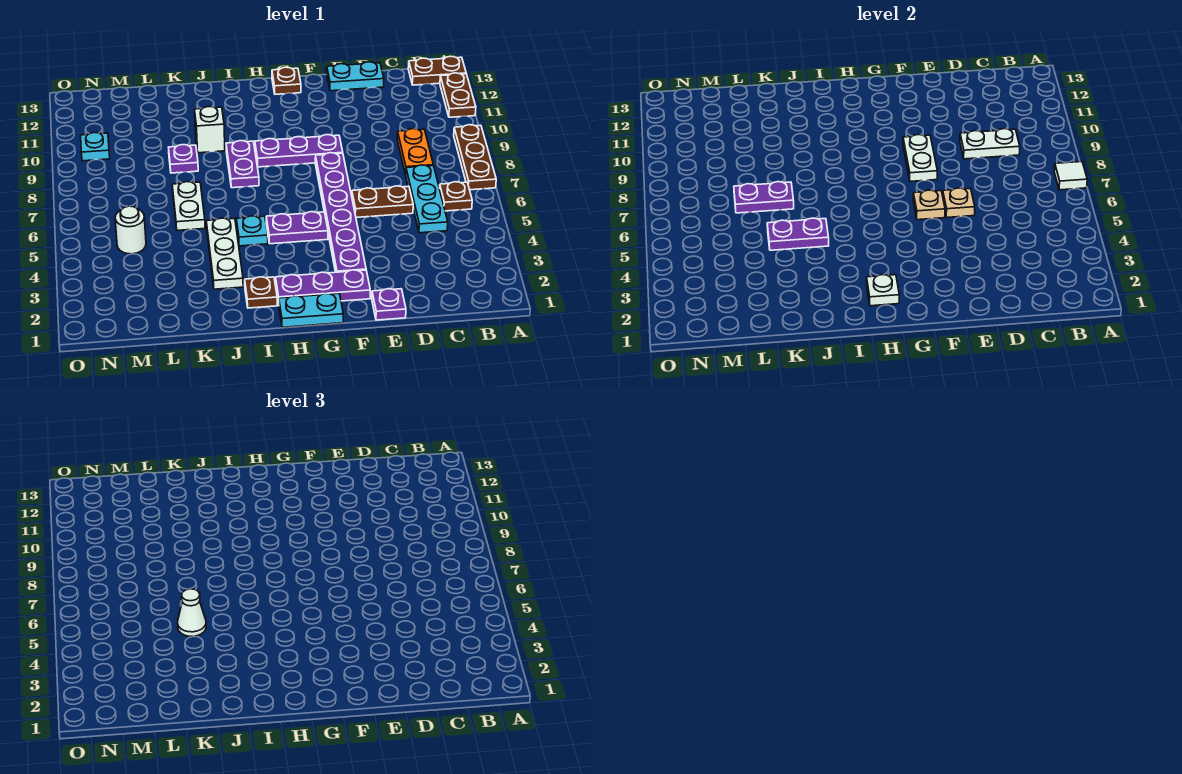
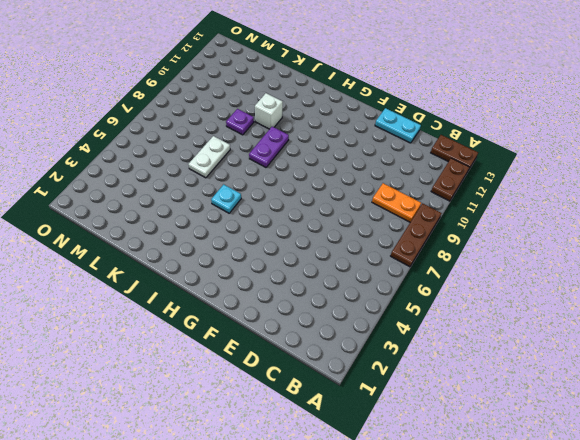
orange plate B9:C9 level 1 -> orange plate C8:C9 level 1
none -> brown plate B6 level 1
none -> cyan plate C5:C7 level 1
none -> brown plate D6:E6 level 1
none -> purple plate E1 level 1

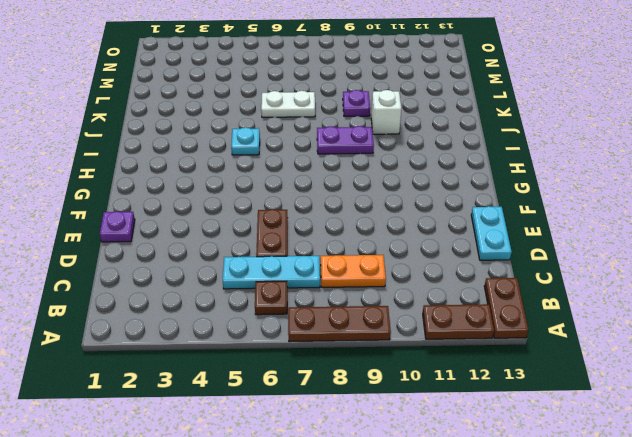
none -> purple plate F2:H2 level 1
none -> purple plate F3:F8 level 1
none -> purple plate F9:H9 level 1
none -> cyan plate G1:H1 level 1

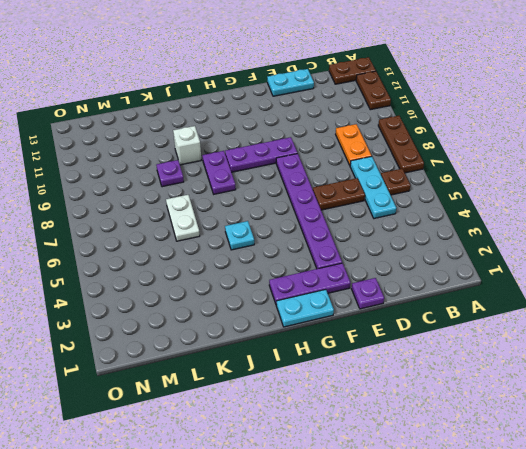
none -> purple plate G5:H5 level 1
none -> brown plate G13 level 1
none -> brown plate I2 level 1
none -> white plate J3:J5 level 1

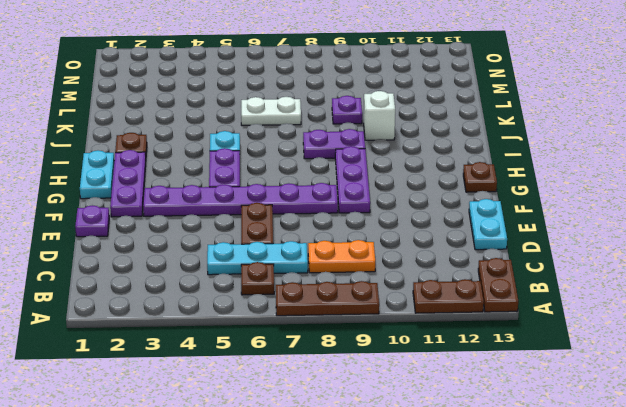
none -> white plate J3:J5 level 1
none -> white round brick M5 level 1
none -> cyan plate N10 level 1
none -> white tile A7 level 2

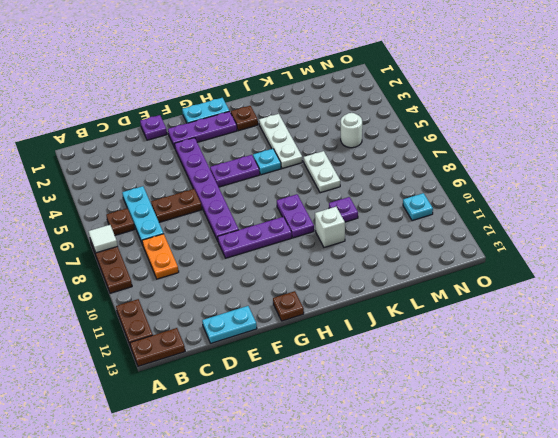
none -> white plate C9:D9 level 2
none -> tan plate E6 level 2
none -> tan plate F6 level 2
none -> white plate F8:F9 level 2

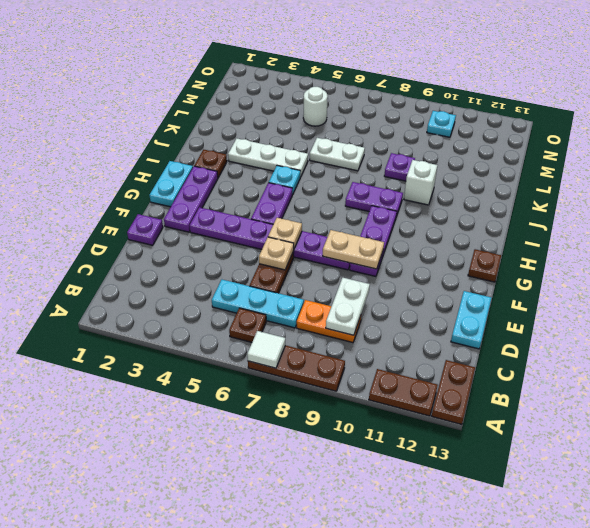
tan plate F8:F9 level 2 -> white plate F8:F9 level 2
none -> white plate H2 level 2
none -> purple plate J5:K5 level 2
none -> purple plate K7:L7 level 2
none -> white cone K5 level 3

